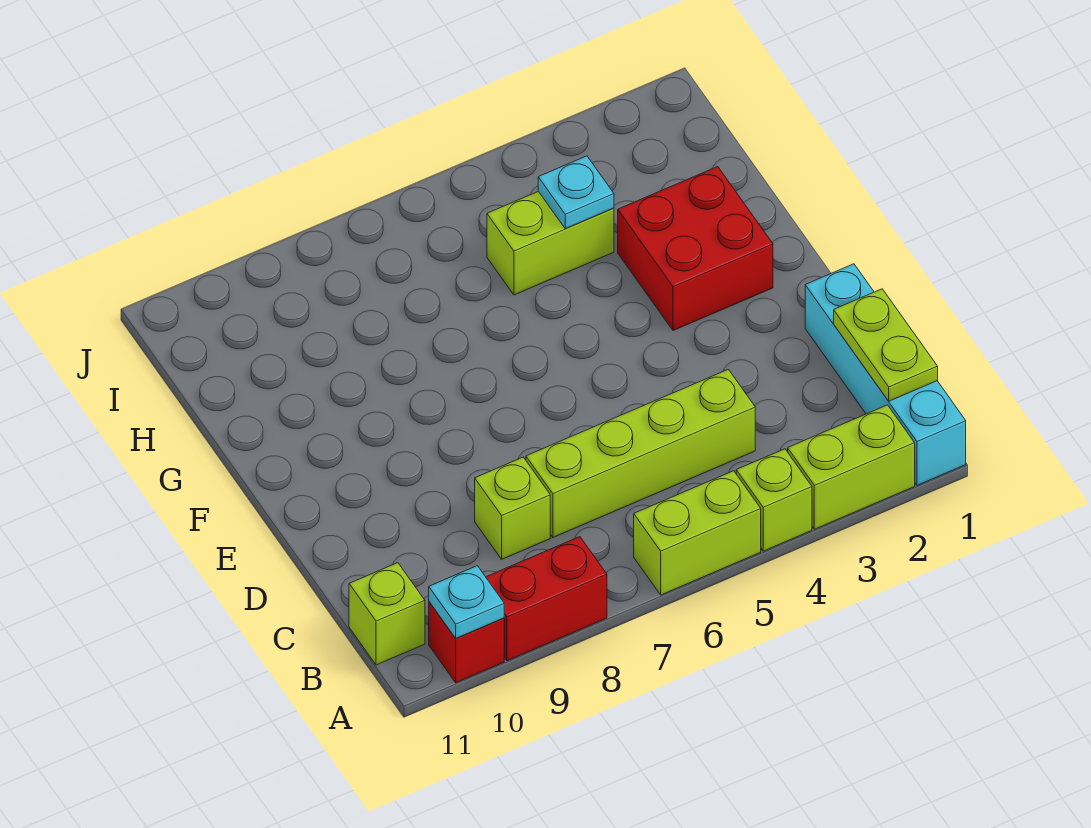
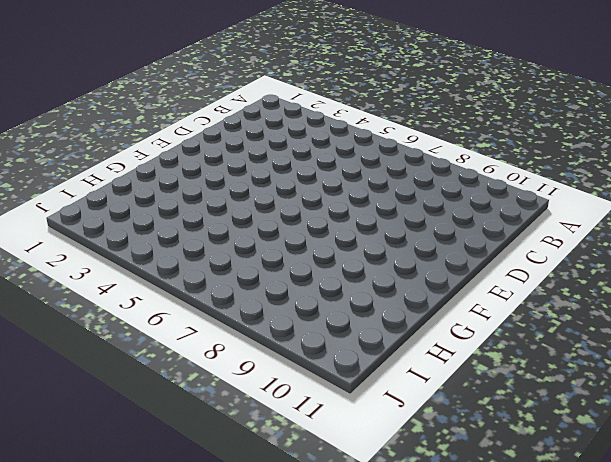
none -> cyan brick A1:D1 level 1
none -> lime brick A2:A3 level 1
none -> lime brick A4 level 1

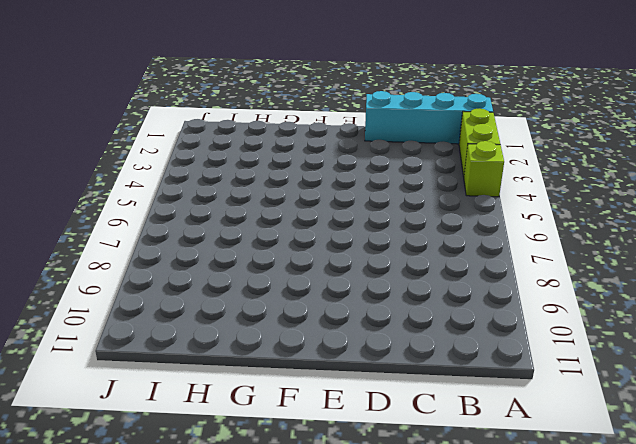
none -> lime brick A5:A6 level 1
none -> red brick A8:A9 level 1
none -> red brick A10 level 1

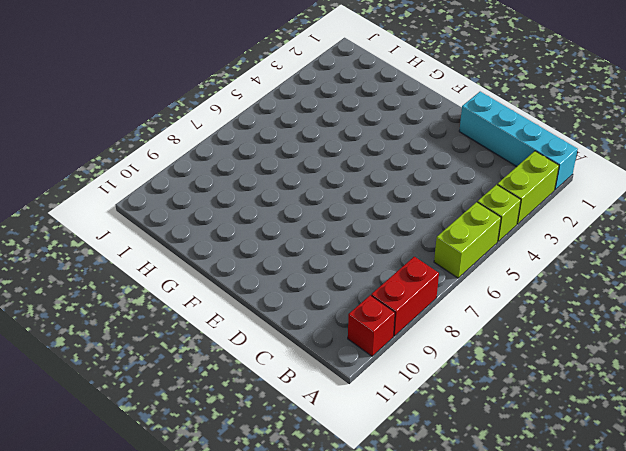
none -> lime brick B11 level 1
none -> lime brick C4:C7 level 1
none -> lime brick C8 level 1

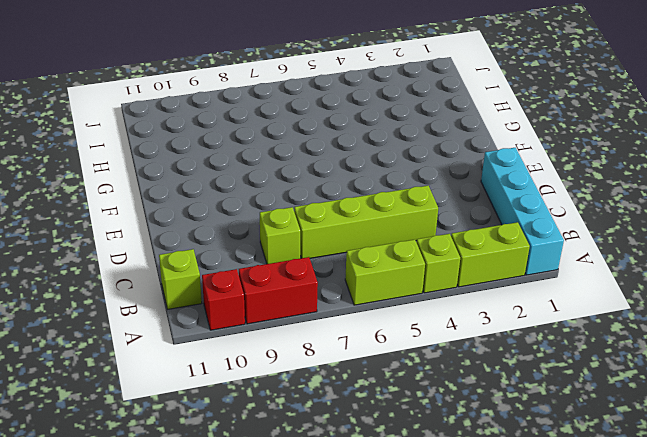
none -> red brick F2:G3 level 1
none -> lime brick H4:H5 level 1
none -> cyan plate A10 level 2

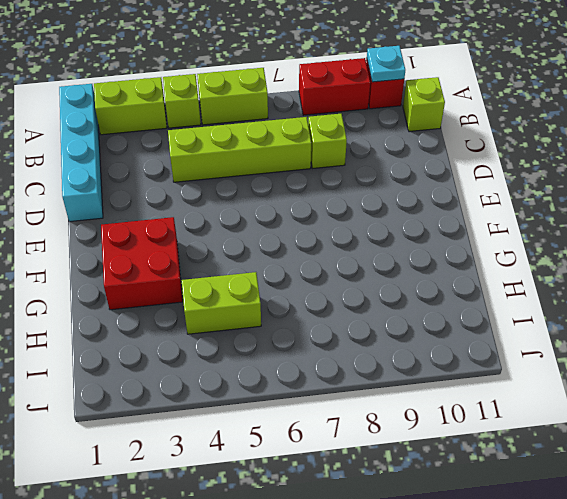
none -> lime plate B1:C1 level 2
none -> cyan plate H4 level 2

